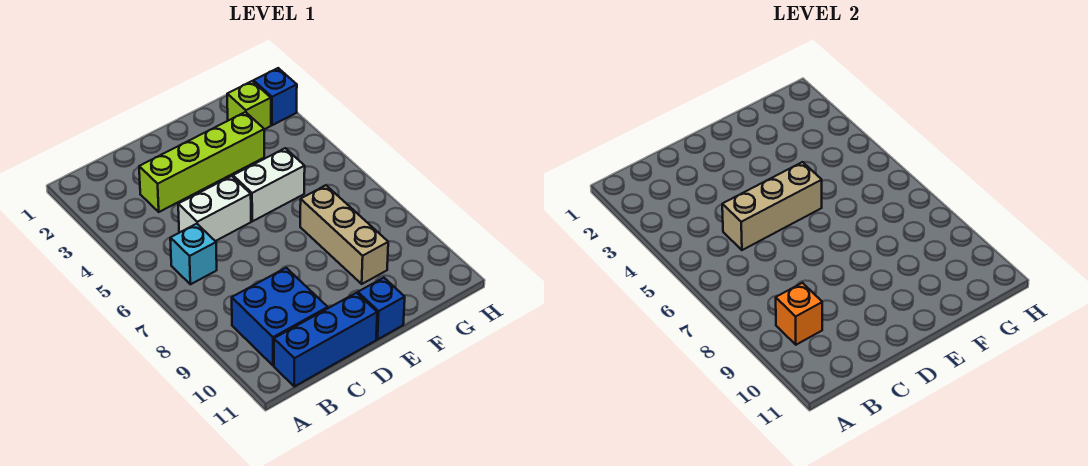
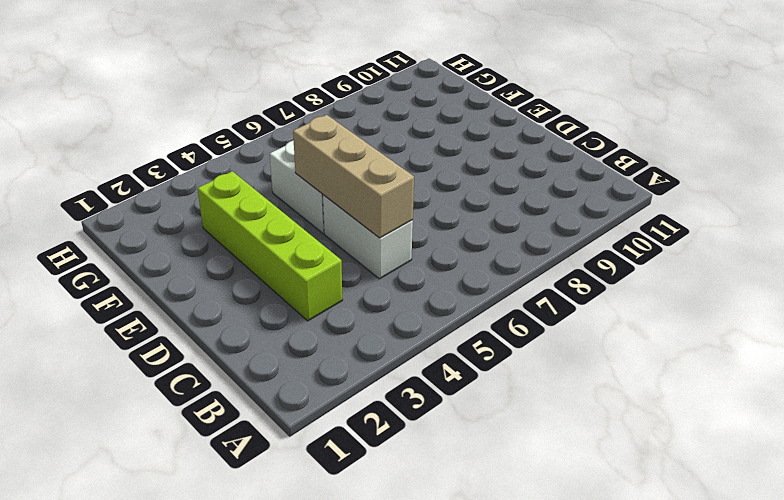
none -> cyan brick B6 level 1
none -> blue brick B9:C10 level 1
none -> blue brick B11:D11 level 1

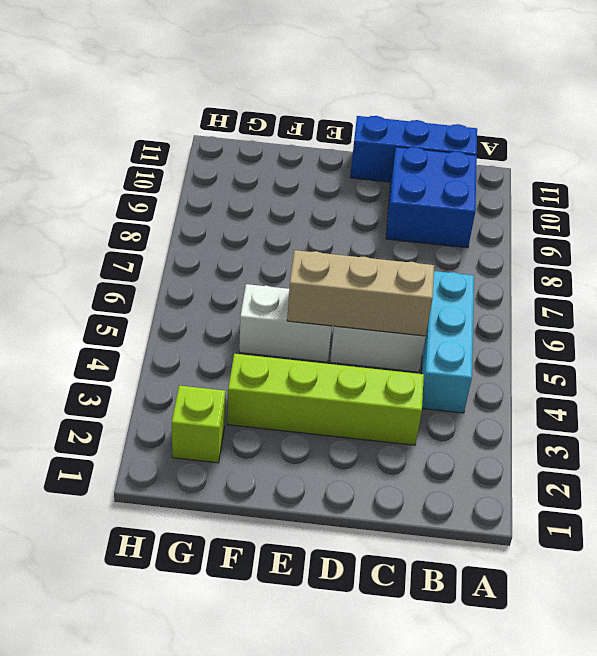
cyan brick B4:B6 level 1 -> cyan brick B6 level 1
none -> blue brick E11 level 1
none -> tan brick F7:F9 level 1
none -> blue brick H2 level 1

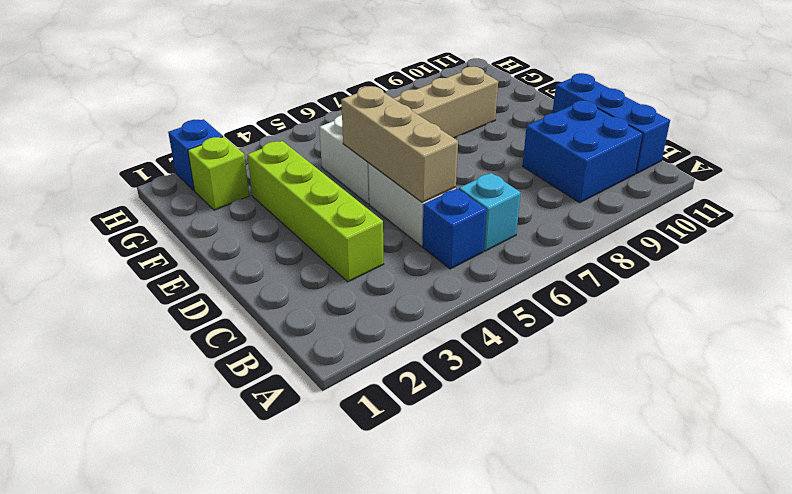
blue brick B5 level 1 -> blue brick E11 level 1
none -> orange brick B9 level 2

